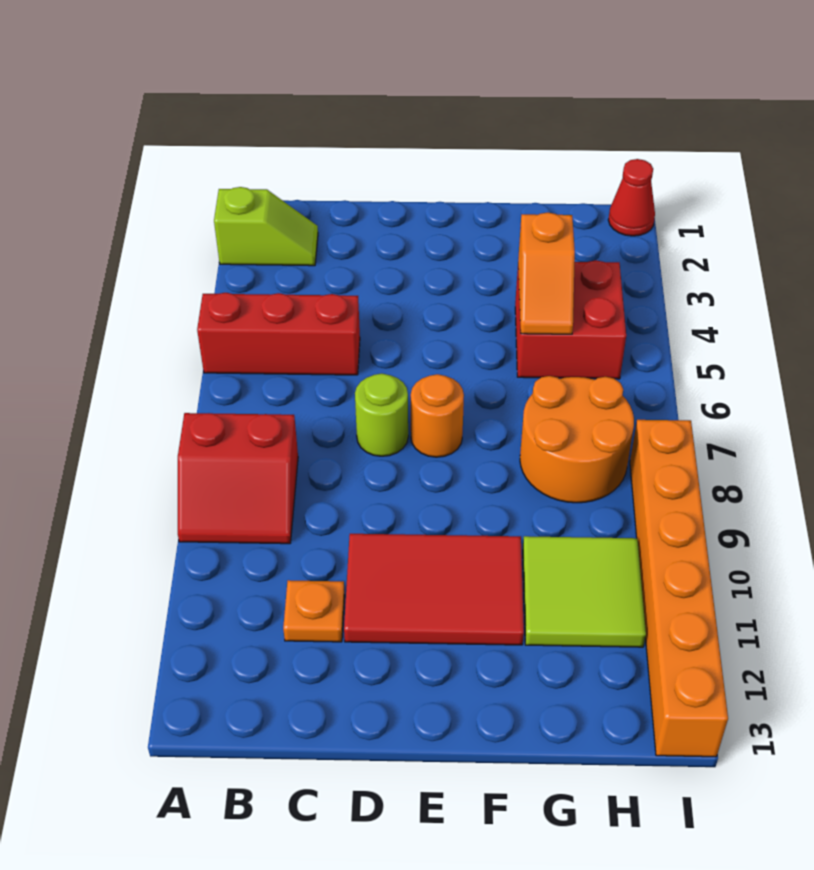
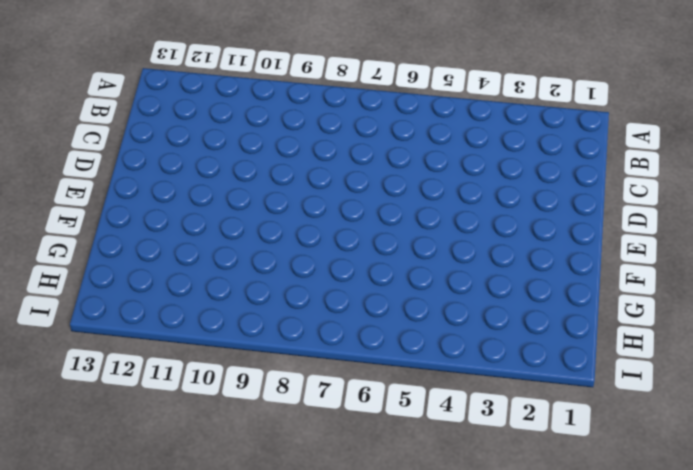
none -> lime slope A2:B2 level 1 top A
none -> red brick A5:C5 level 1
none -> red slope A8:B9 level 1 top 8

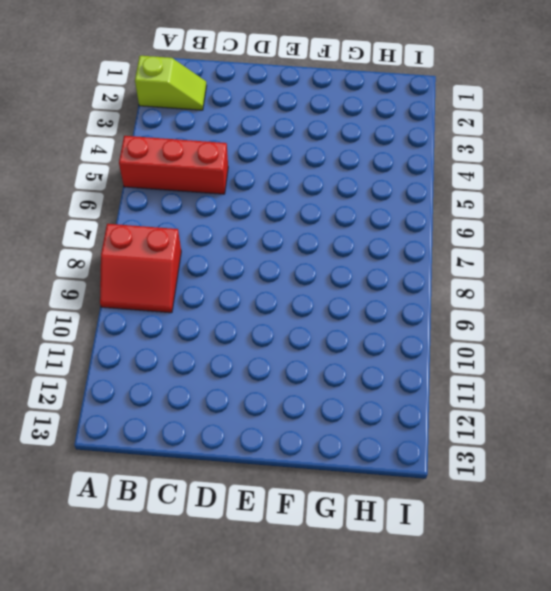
none -> orange plate C11 level 1
none -> lime round brick D7 level 1
none -> red tile D10:F11 level 1

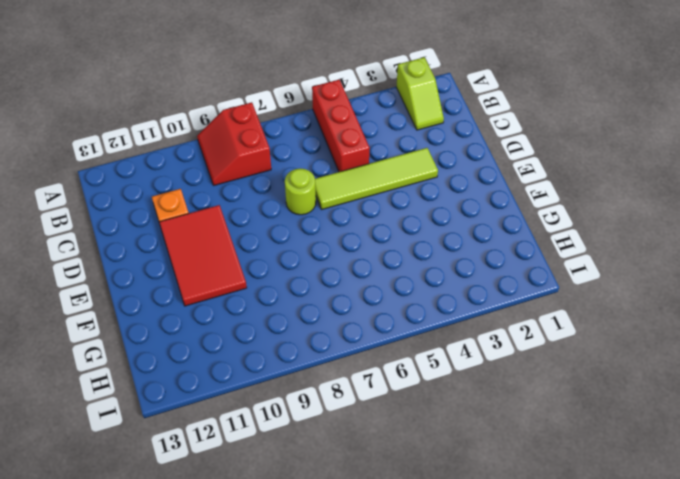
lime tile D3:D6 level 1 -> none
none -> orange round brick E7 level 1
none -> red brick G4:H5 level 1
none -> orange round brick G7:H8 level 1

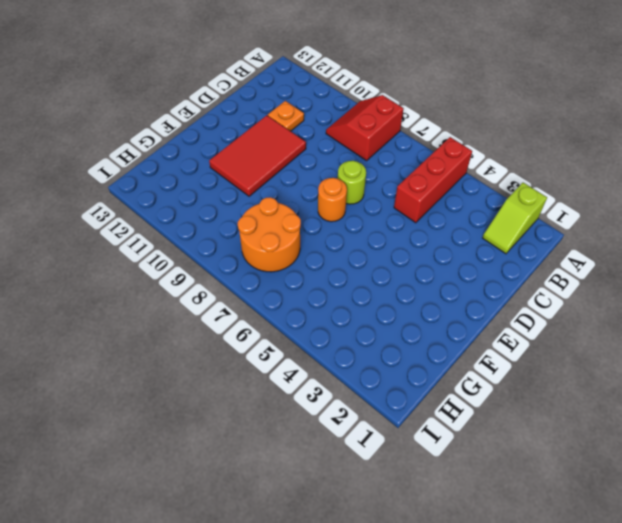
none -> red brick G4:H5 level 1
none -> lime tile G10:H11 level 1
none -> red cone I1 level 1

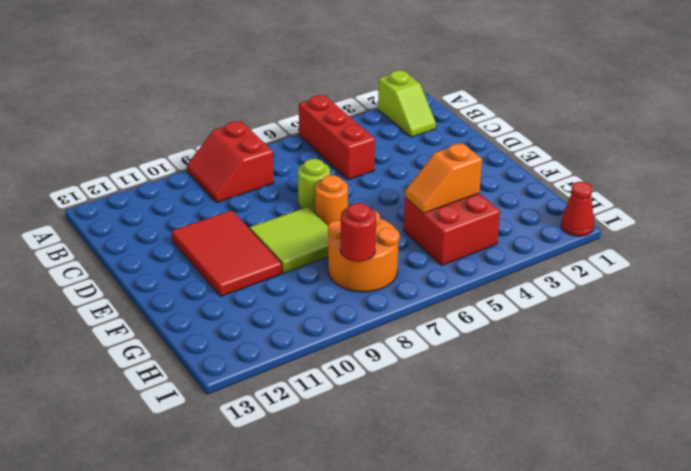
lime tile E8:F9 level 1 -> lime tile G10:H11 level 1
red round brick H8 level 2 -> none
none -> orange plate C11 level 1
none -> orange brick I8:I13 level 1

